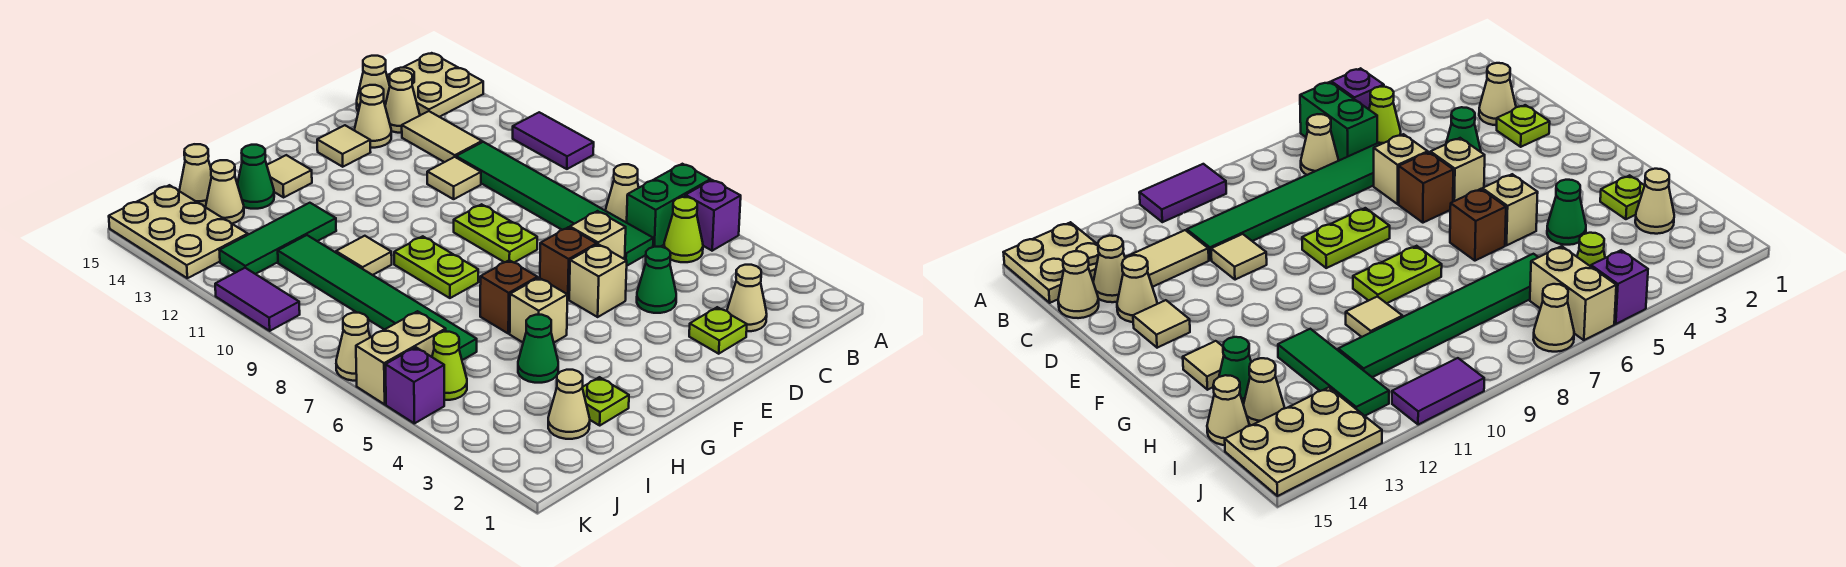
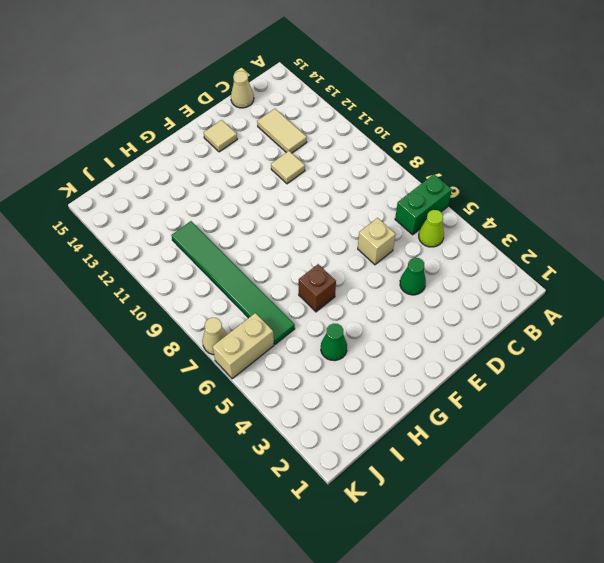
none -> purple brick A5 level 1
none -> purple tile A10:A11 level 1
none -> tan plate A14:B15 level 1
none -> tan cone B7 level 1

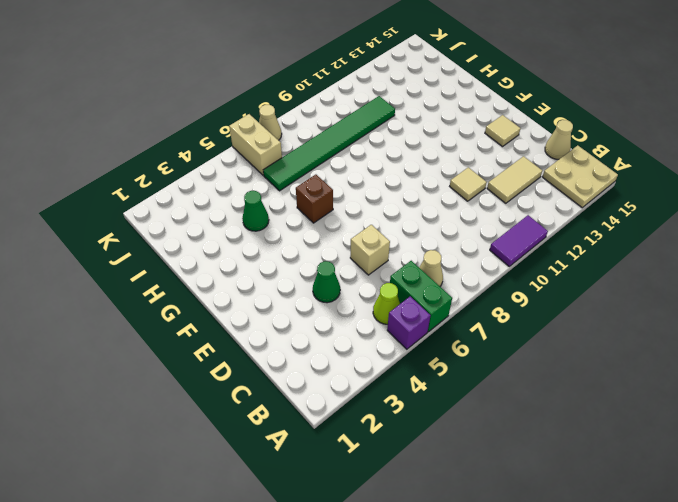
none -> tan cone C2 level 1
none -> green tile C6:C11 level 1
none -> tan cone C14 level 1
none -> lime plate D2 level 1

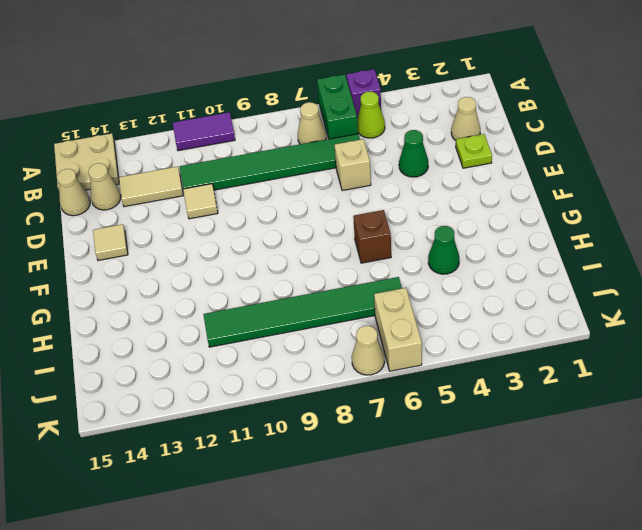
none -> tan cone D14 level 1
none -> tan brick E5 level 1
none -> brown brick E6 level 1
none -> lime plate E8:E9 level 1

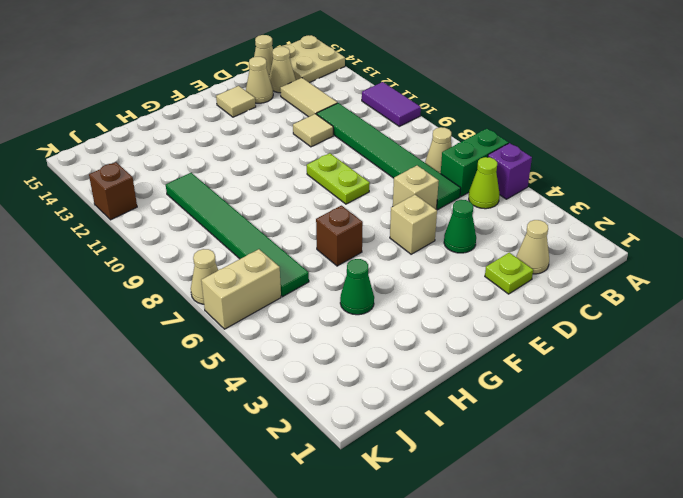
brown brick K12 level 1 -> brown brick E6 level 1
none -> tan brick G5 level 1
none -> lime plate G8:G9 level 1
none -> tan tile G14 level 1
none -> lime plate H2 level 1

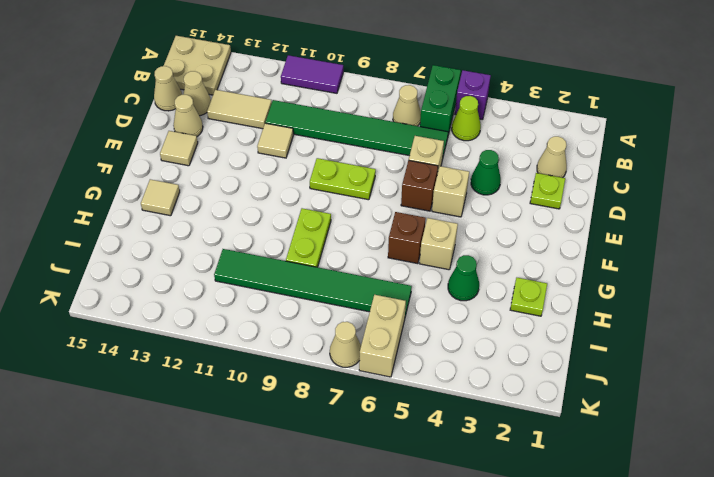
lime plate G9:H9 level 1 -> lime plate G8:G9 level 1
none -> tan tile H10 level 1
none -> green tile H12:J12 level 1
none -> green cone H14 level 1
none -> tan cone I2 level 1

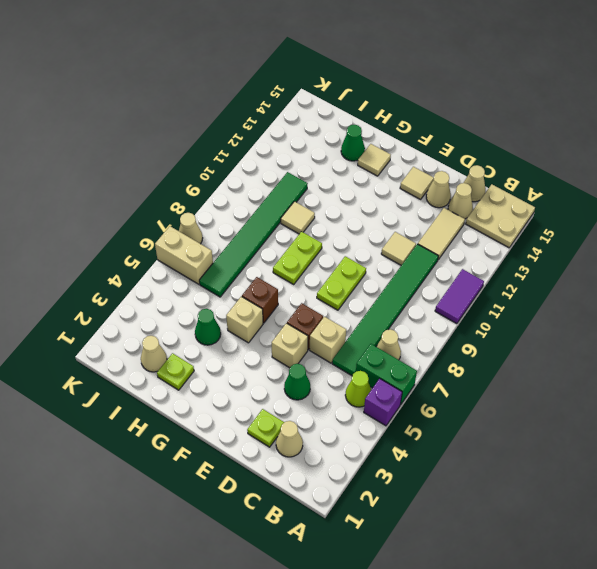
none -> green tile H12:J12 level 1
none -> tan cone I14 level 1
none -> tan cone I15 level 1
none -> lime cone J5 level 1

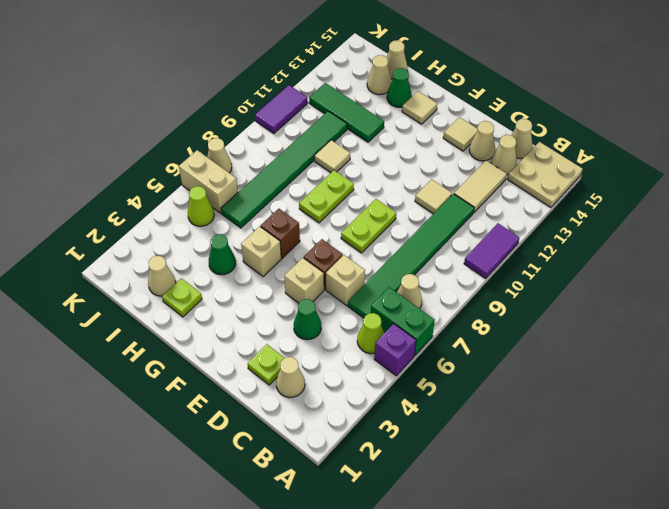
none -> tan plate J13:K15 level 1
none -> purple brick K5 level 1

